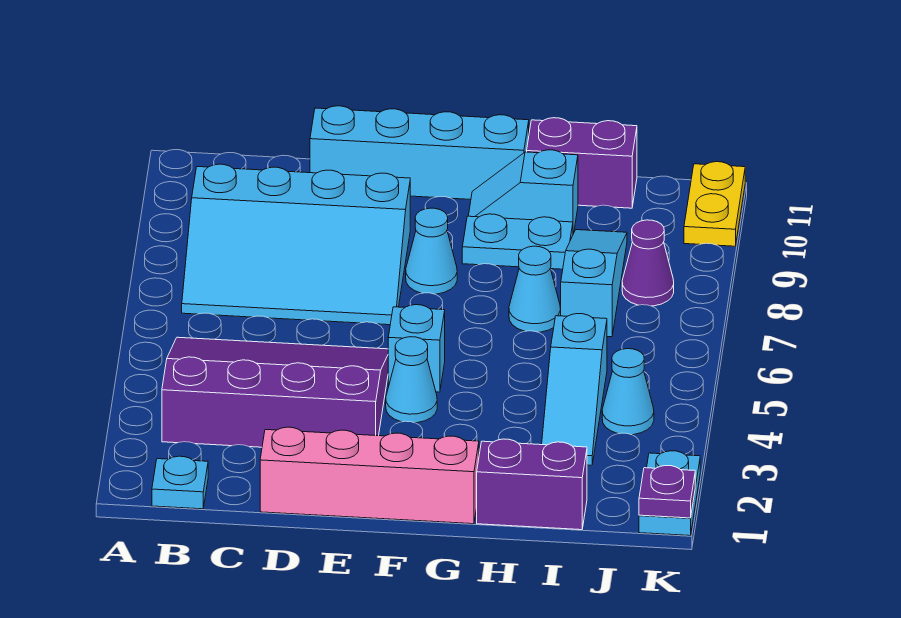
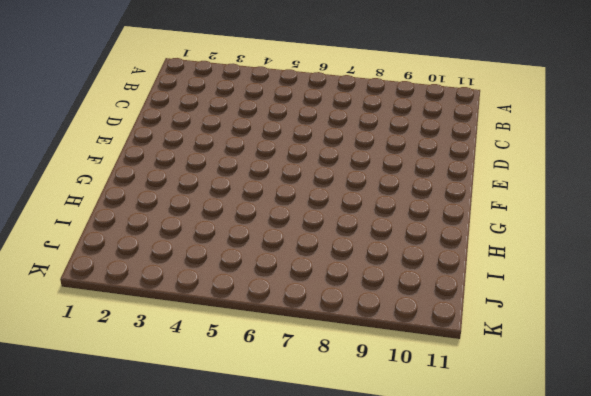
none -> cyan plate B1 level 1
none -> purple slope B3:E5 level 1 top 3
none -> cyan slope B7:E9 level 1 top 9

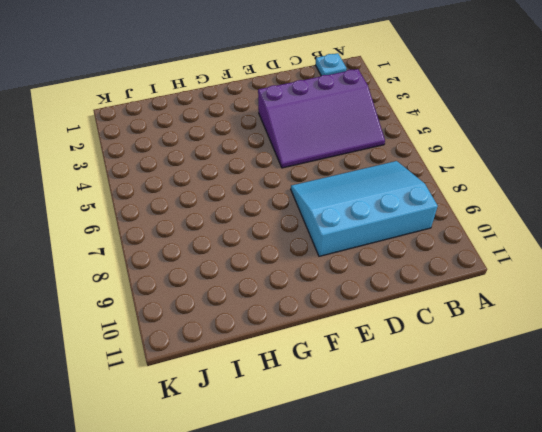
none -> pink brick D1:G1 level 1
none -> cyan brick D11:G11 level 1
none -> cyan cone F4 level 1

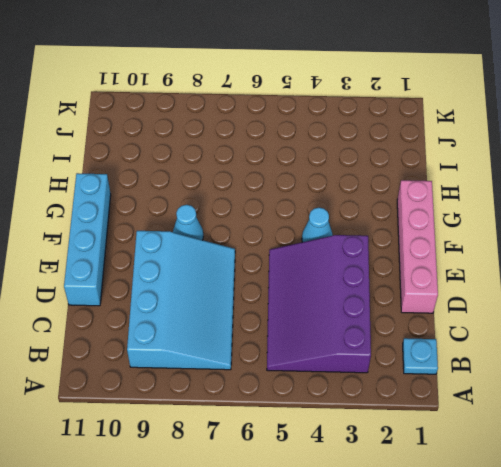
none -> cyan brick F5 level 1
none -> cyan plate G9:H9 level 1
none -> cyan slope G10:H10 level 1 top H

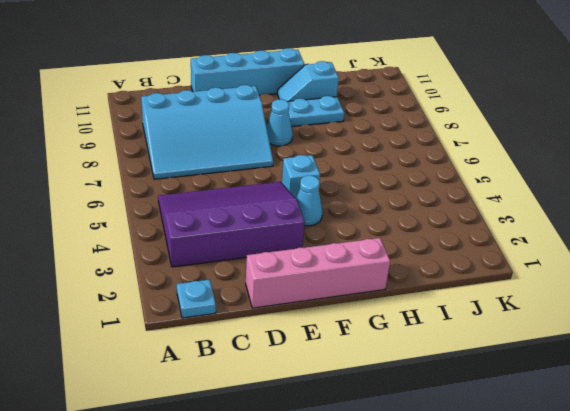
none -> purple brick H1:I1 level 1
none -> cyan cone H7 level 1
none -> purple brick H11:I11 level 1

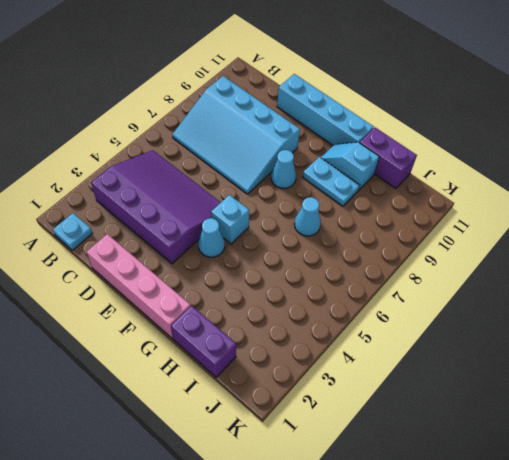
none -> cyan slope I3:I5 level 1 top 5
none -> cyan slope I7:I9 level 1 top 7
none -> cyan cone J4 level 1

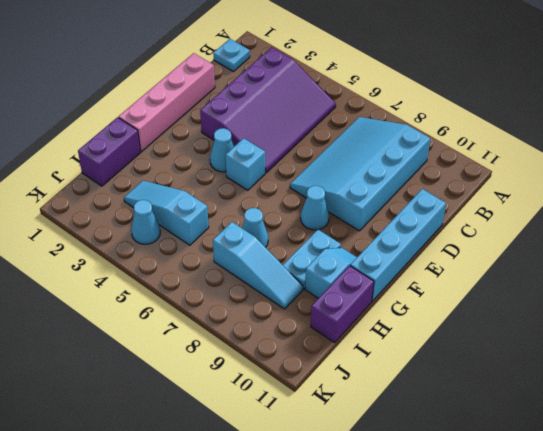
none -> purple cone J8 level 1
none -> cyan plate K1:K2 level 1
none -> yellow plate K10:K11 level 1

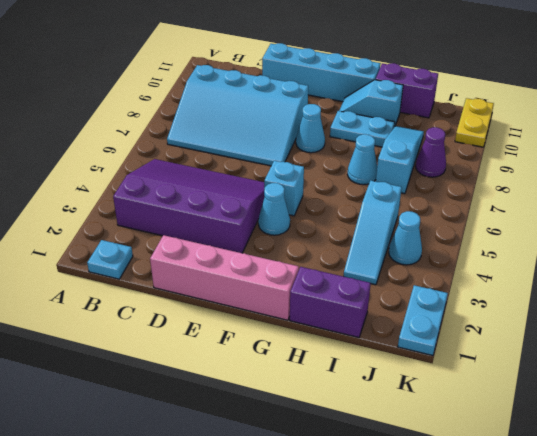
none -> purple plate K1 level 2

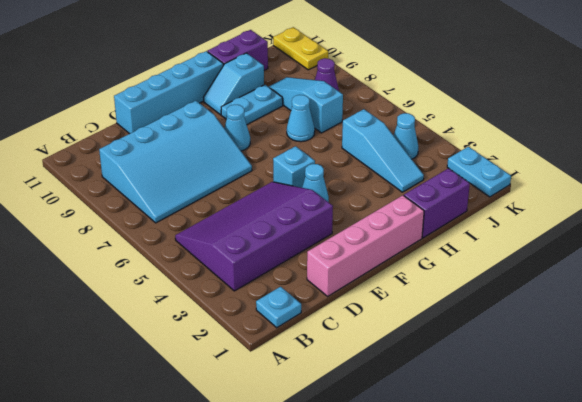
none -> purple plate K1 level 2

